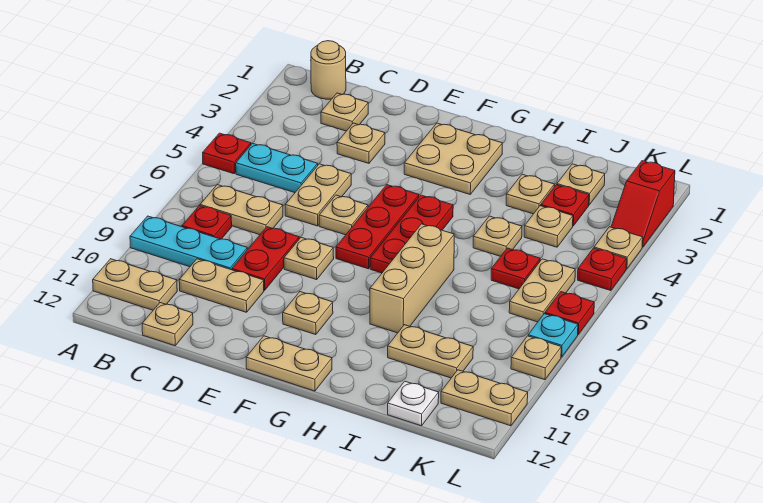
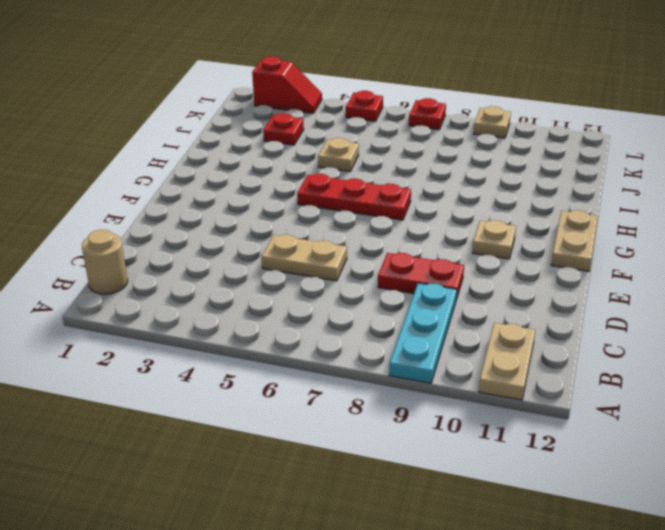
none -> red plate A5 level 1
none -> cyan plate B5:C5 level 1
none -> tan plate B7:C7 level 1
none -> red plate B8 level 1

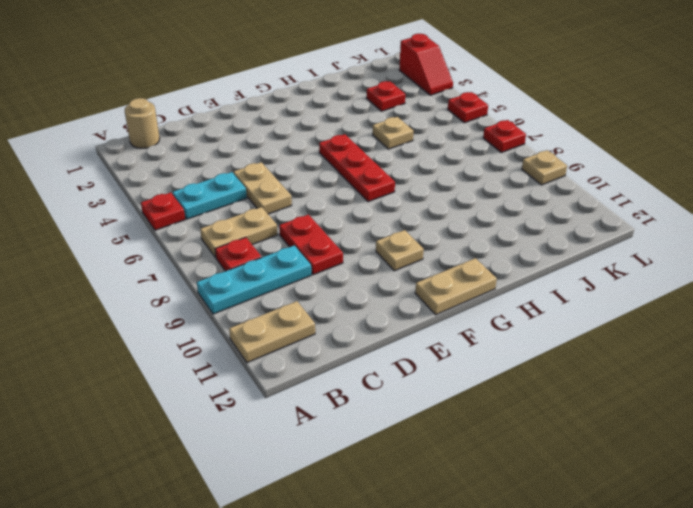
none -> tan plate C2 level 1
none -> tan plate C10:D10 level 1
none -> tan plate C12 level 1
none -> tan plate D3 level 1

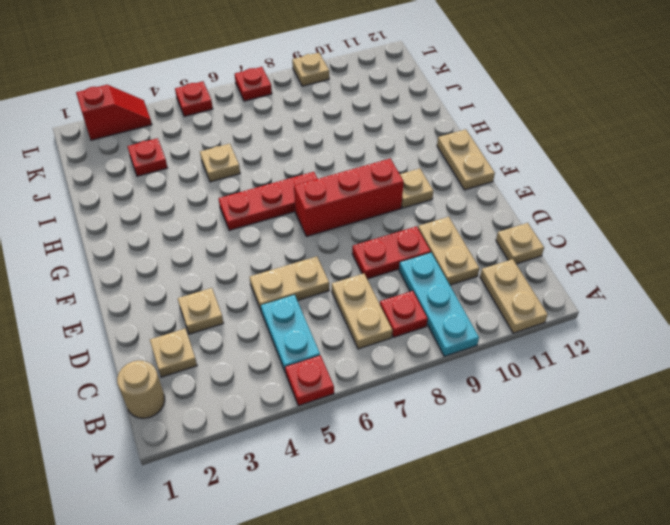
red brick F7:F9 level 1 -> red plate F5:F7 level 1
none -> tan plate E6 level 1
none -> tan plate E8 level 1
none -> tan plate F2:G3 level 1
none -> tan brick H7:H9 level 1

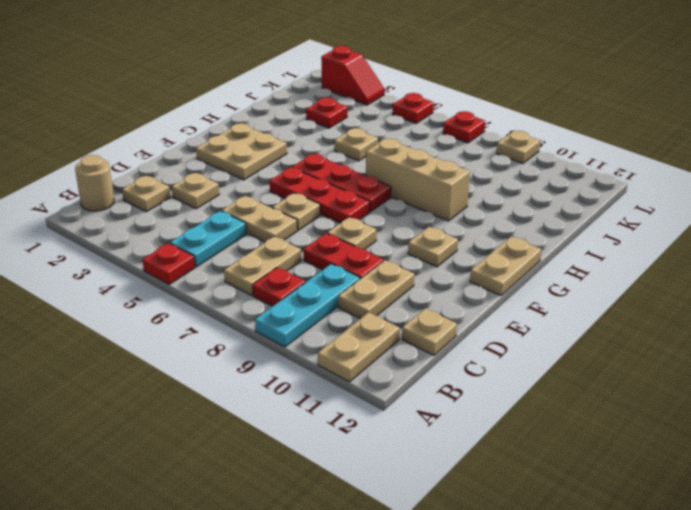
none -> tan plate I3 level 1
none -> tan plate I10:J10 level 1
none -> tan plate J2 level 1
none -> tan plate J4 level 1

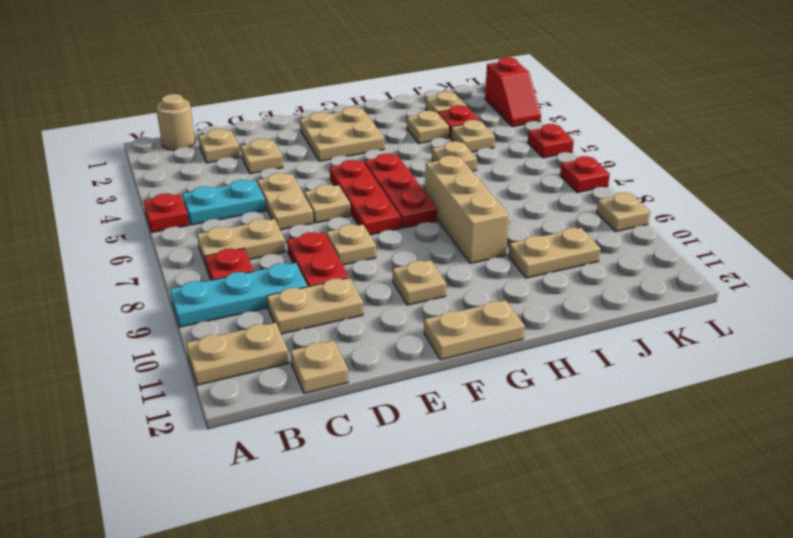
none -> red plate J6 level 1
none -> white plate J12 level 1
none -> tan plate K6:K7 level 1
none -> tan plate K11:L11 level 1

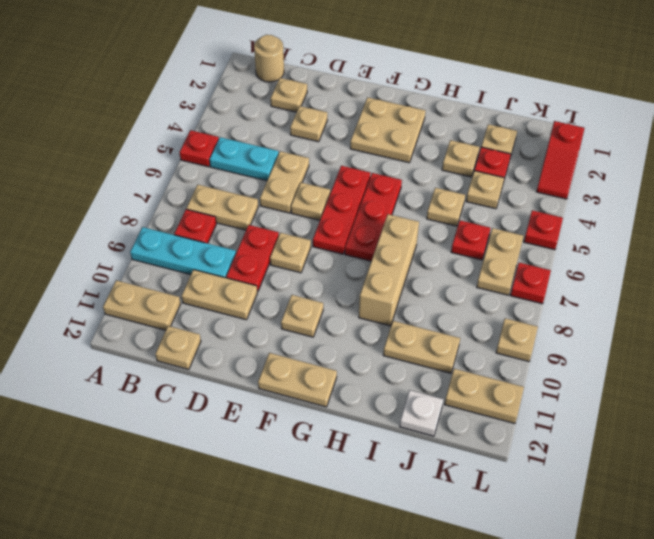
none -> tan plate L4 level 1
none -> cyan plate L8 level 1

